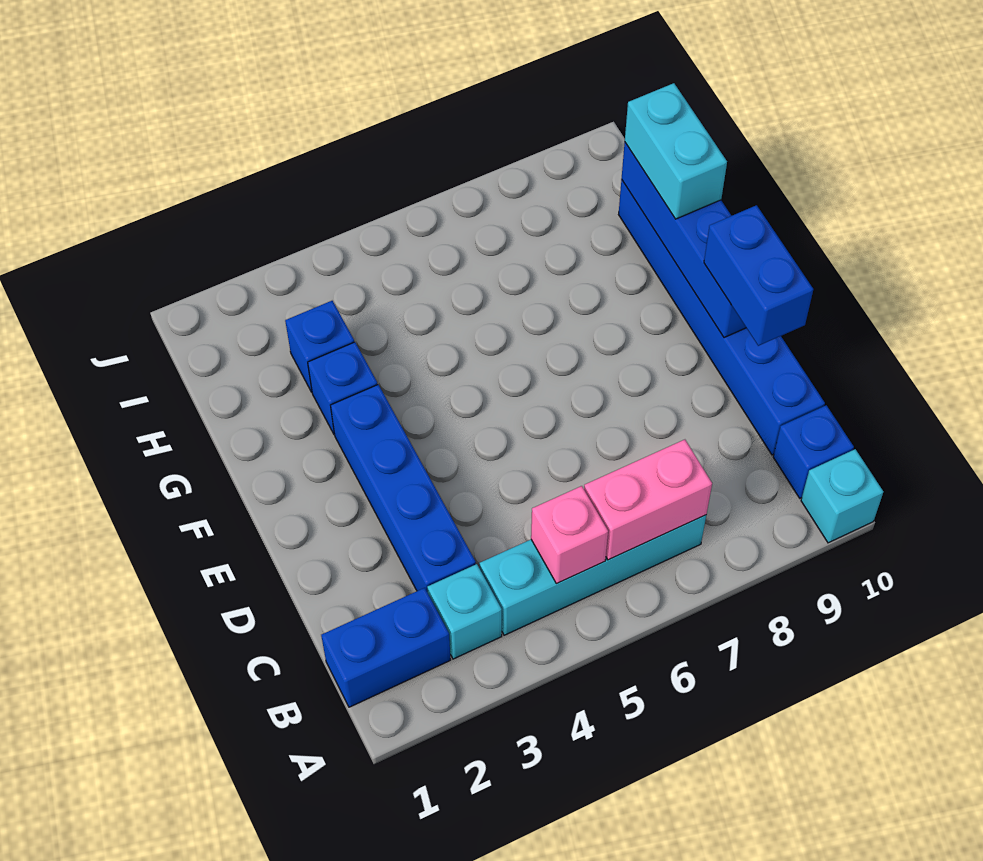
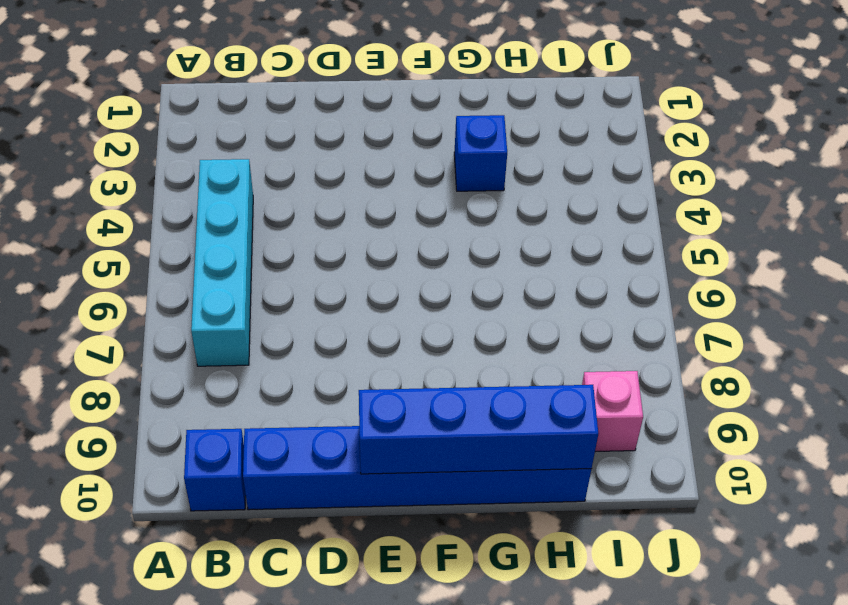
pink brick I9 level 1 -> pink brick B5 level 2
none -> cyan brick A10 level 1
none -> blue brick B1:B2 level 1
none -> cyan brick B3 level 1

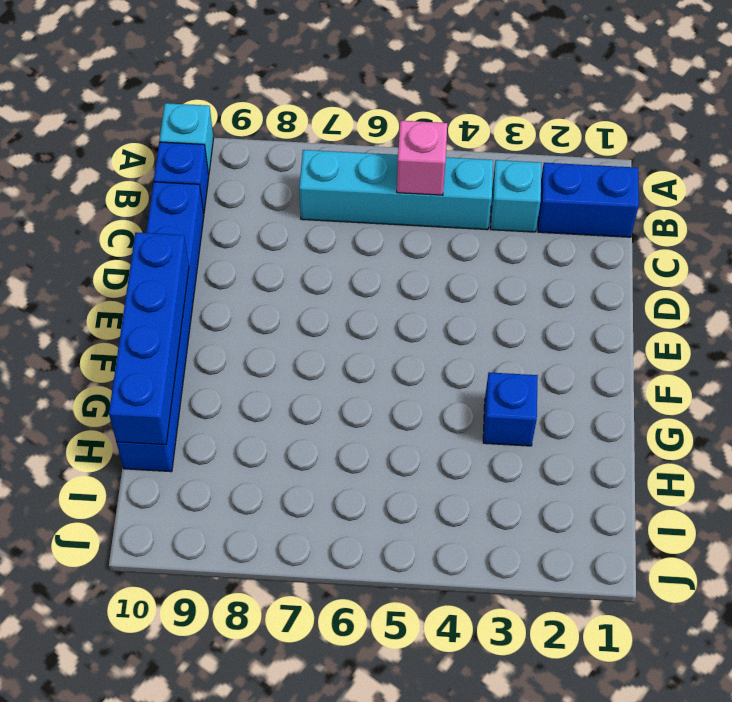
none -> blue brick C3:F3 level 1
none -> blue brick H3 level 1
none -> pink brick B6:B7 level 2

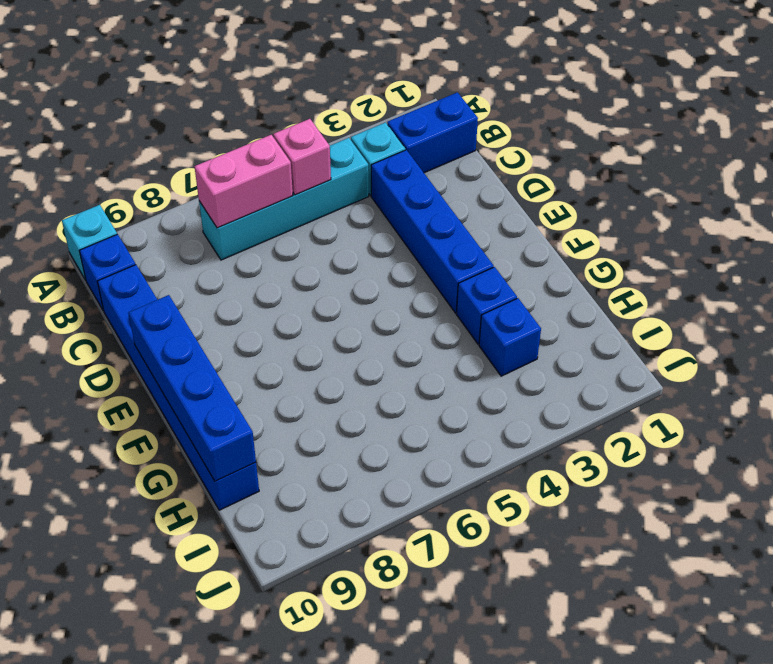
none -> blue brick D10:E10 level 3
none -> cyan brick G10:H10 level 3

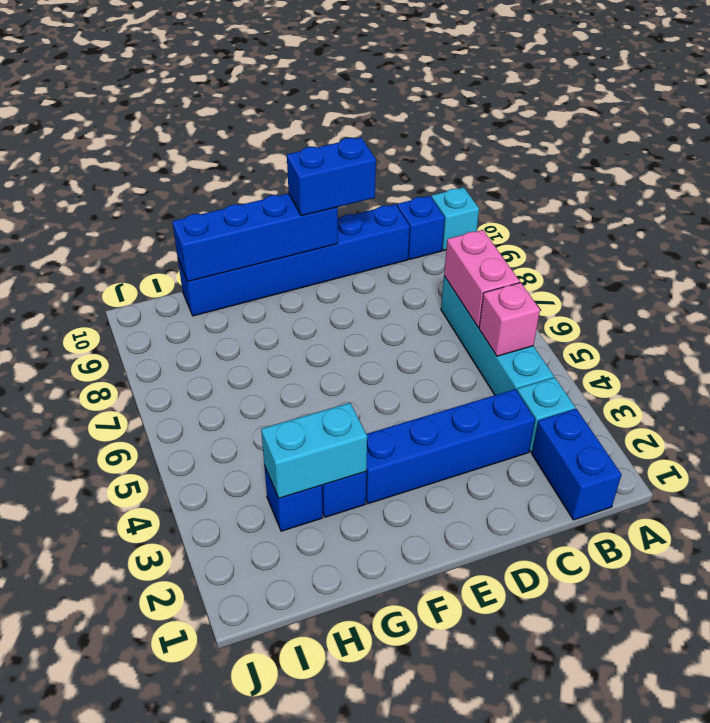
cyan brick G3:H3 level 2 -> cyan brick G10:H10 level 3

